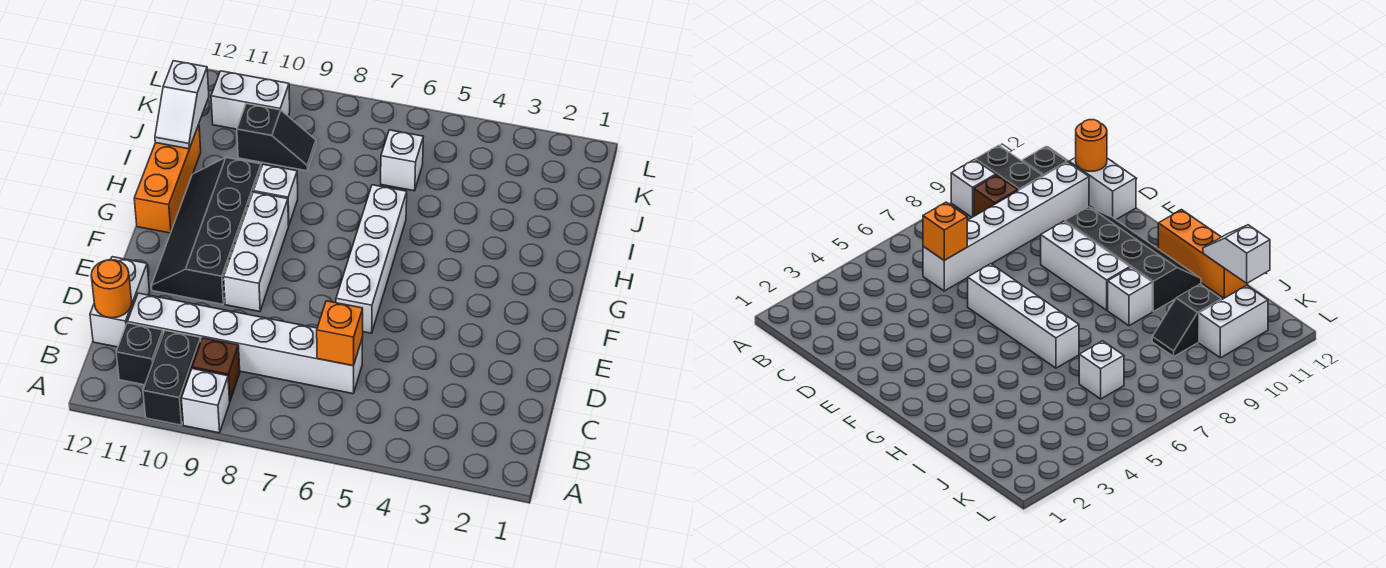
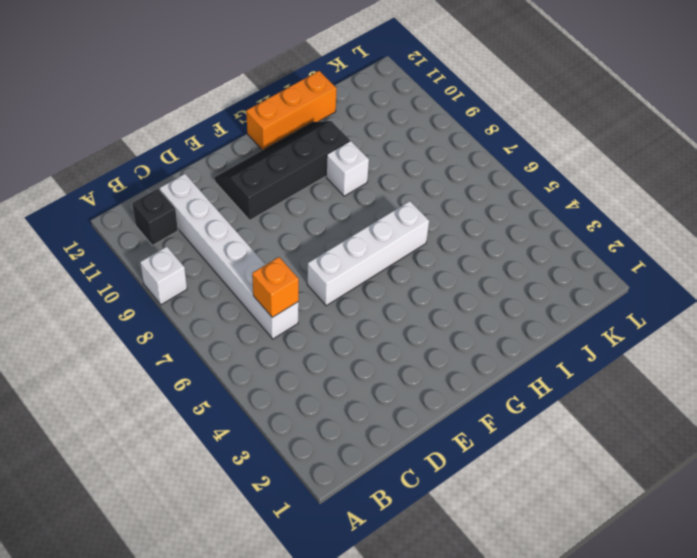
none -> black brick A10:B10 level 1
none -> brown brick B9 level 1
none -> white brick C12:D12 level 1

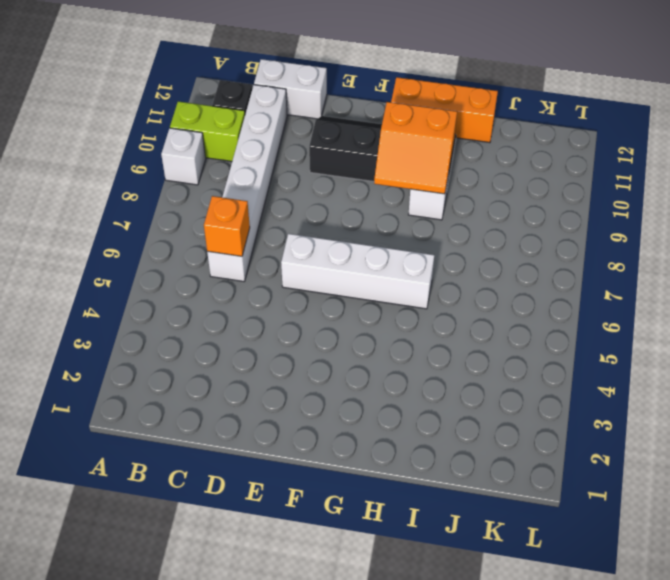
lime brick A10:B10 level 1 -> black brick A10:B10 level 1
orange slope G9:H10 level 2 top 10 -> none
none -> brown brick B9 level 1
none -> white brick E9:G9 level 1
none -> white brick J6 level 1

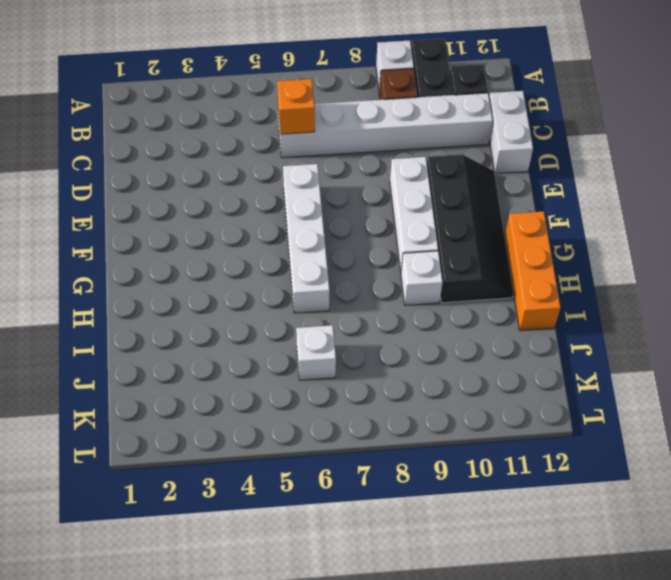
none -> black slope J9:J10 level 1 top 10
none -> white brick K10:K11 level 1
none -> orange round brick C12 level 2

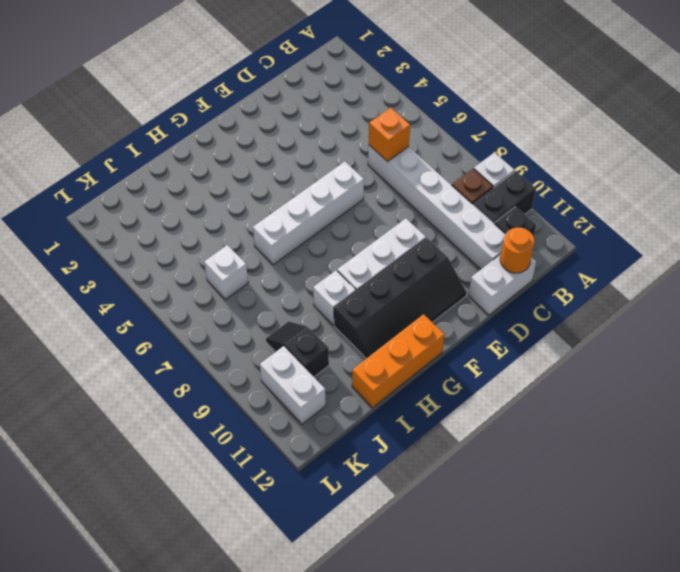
none -> white slope I12:J12 level 2 top J

